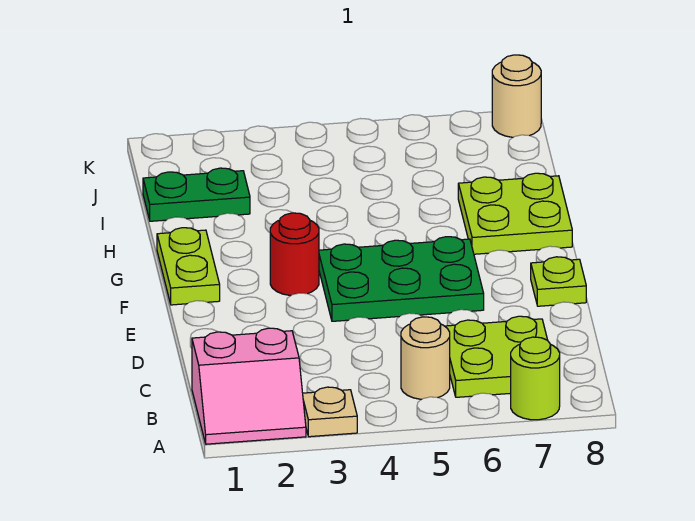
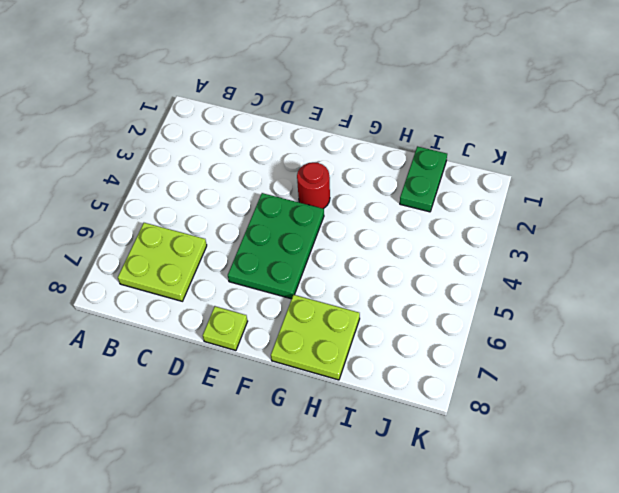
none -> pink slope A1:B2 level 1 top B
none -> tan plate A3 level 1
none -> lime round brick A7 level 1

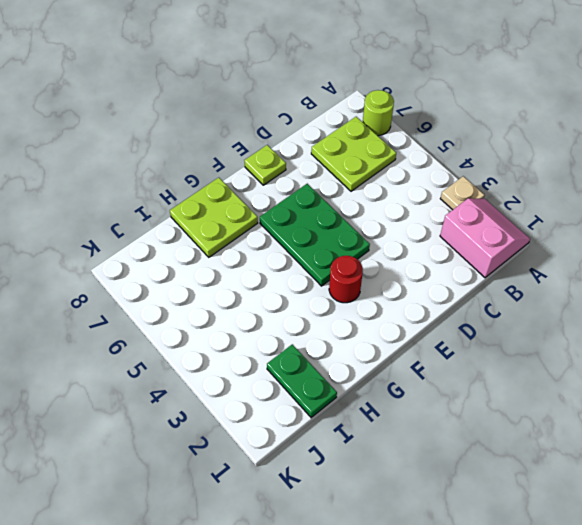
none -> tan round brick B5 level 1
none -> lime plate F1:G1 level 1
none -> tan round brick K8 level 1

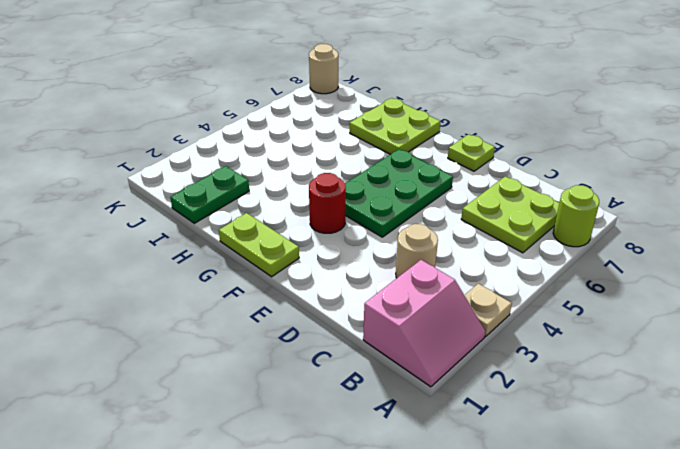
tan round brick C3 level 1 -> tan round brick B5 level 1

